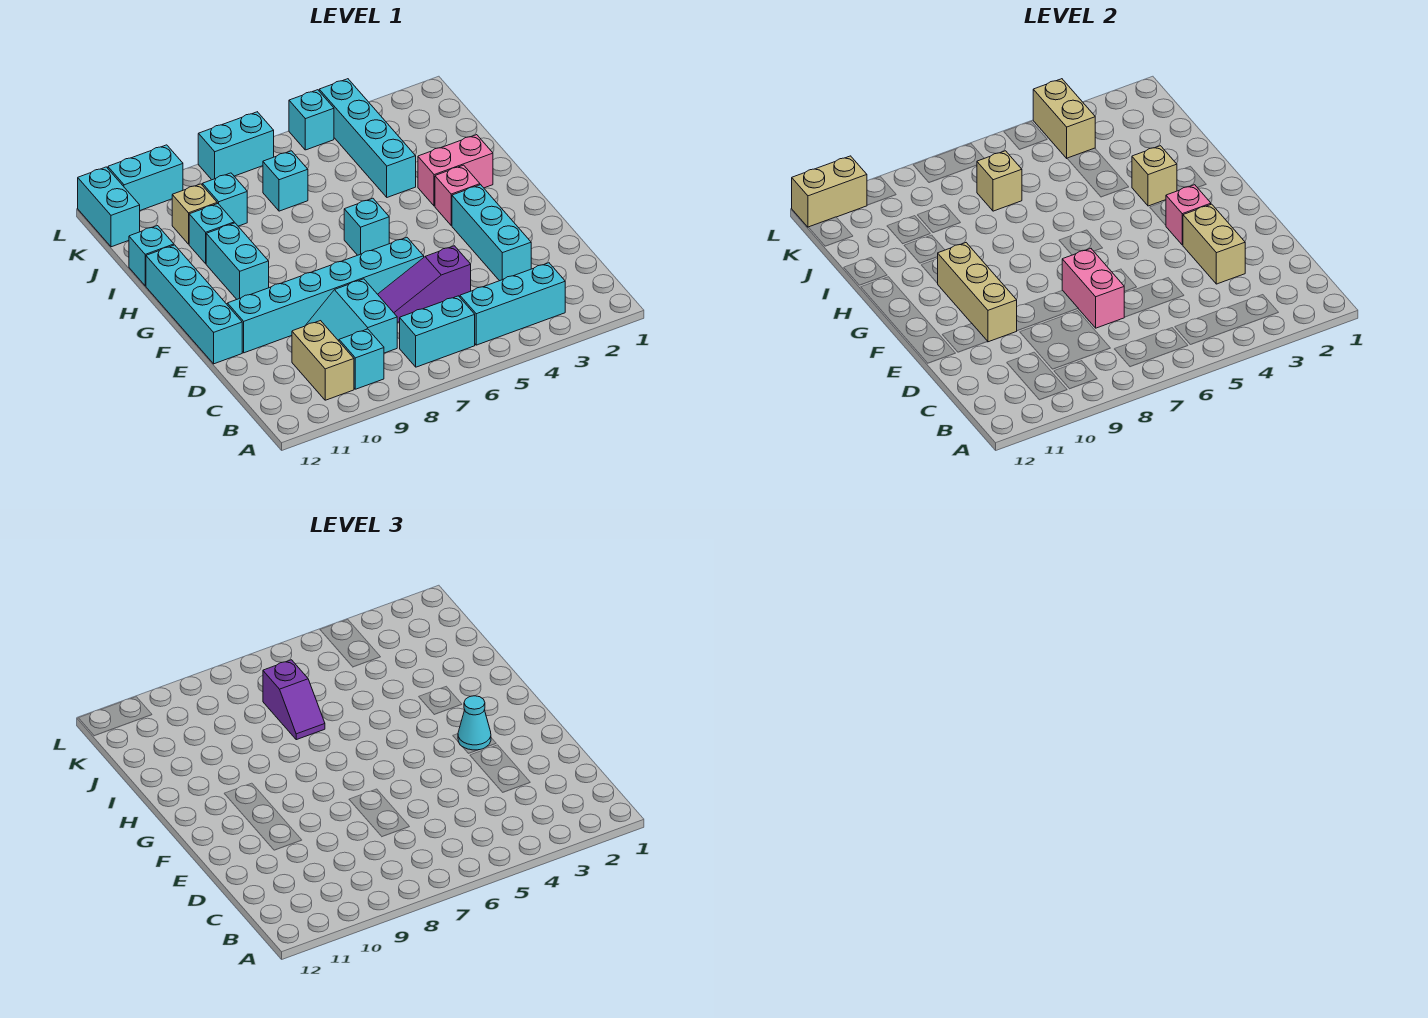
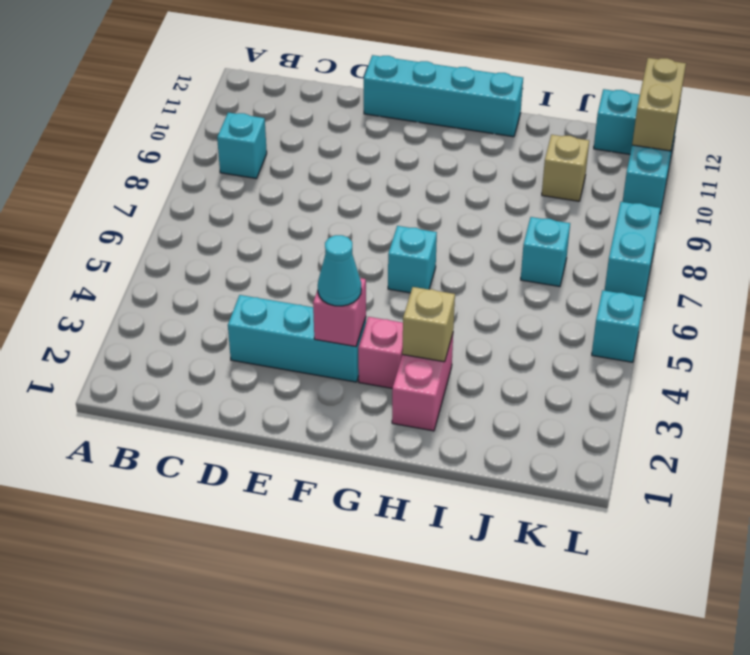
none -> cyan brick B3:B5 level 1
none -> cyan brick B6:B7 level 1
none -> tan brick B10:C10 level 1
none -> cyan slope C8:D9 level 1 top 8

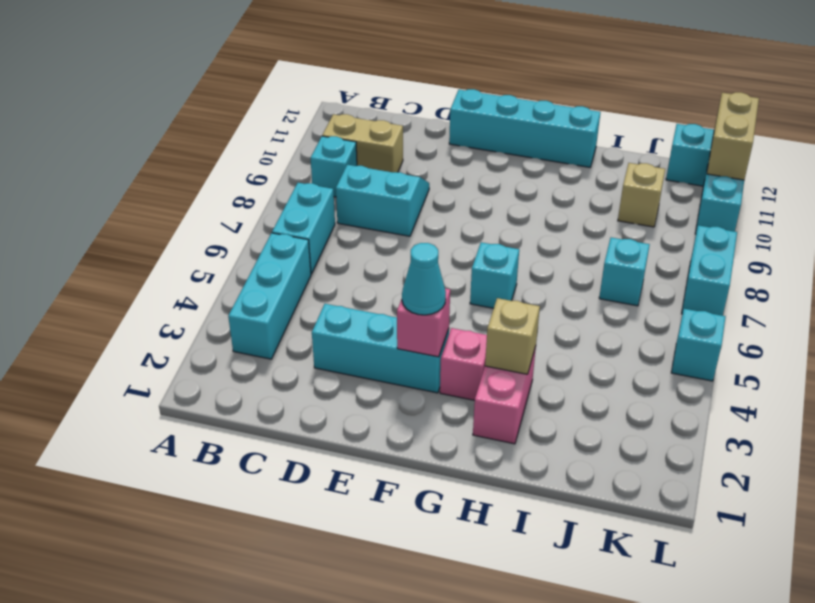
none -> purple slope D5:D7 level 1 top 5
none -> cyan brick E6:E11 level 1
none -> cyan brick G10:H10 level 1
none -> cyan brick I4:L4 level 1

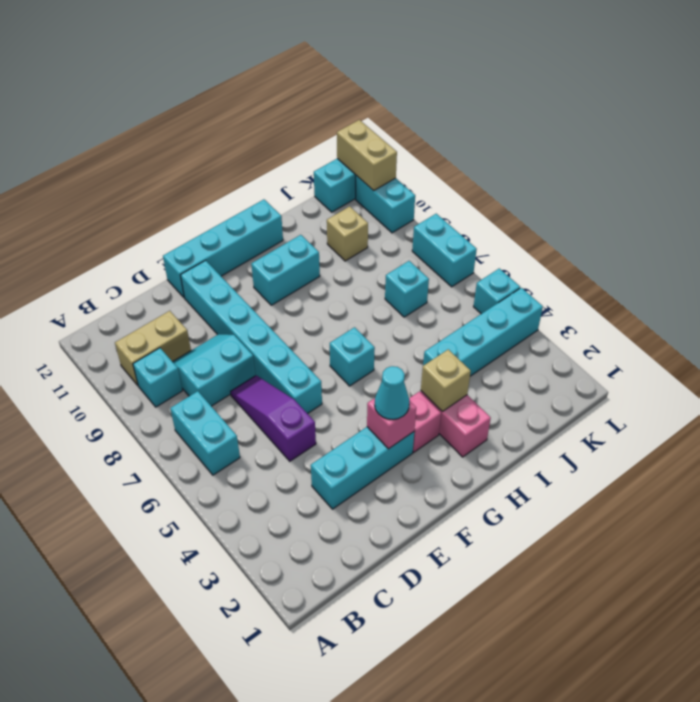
none -> cyan brick B3:B5 level 1
none -> cyan brick I10 level 1
none -> cyan brick I12 level 1
none -> cyan brick J9 level 1

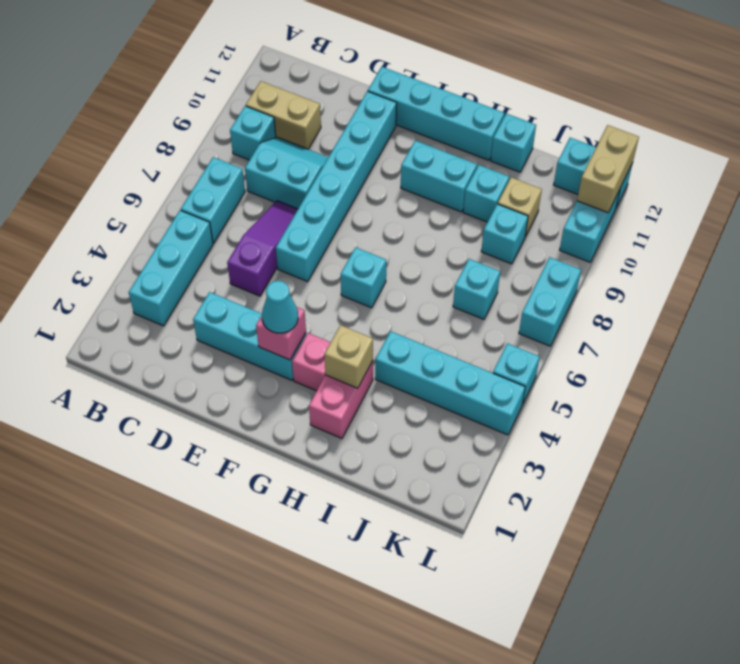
none -> tan brick D3:E3 level 2
none -> pink brick D7:E7 level 2
none -> tan brick E10:G10 level 2
none -> tan brick J7 level 2

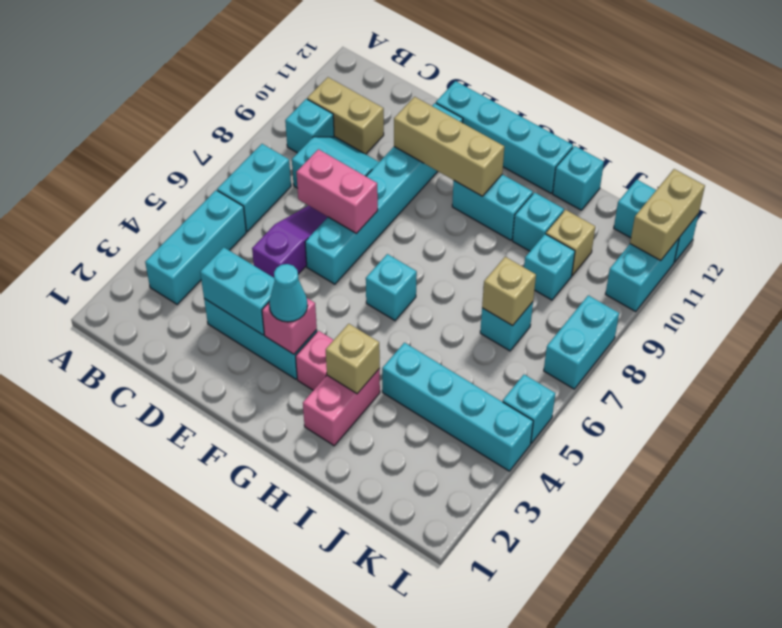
cyan brick D3:E3 level 2 -> tan brick D3:E3 level 2
none -> tan brick K4:L4 level 2
none -> purple slope I7:J7 level 3 top J

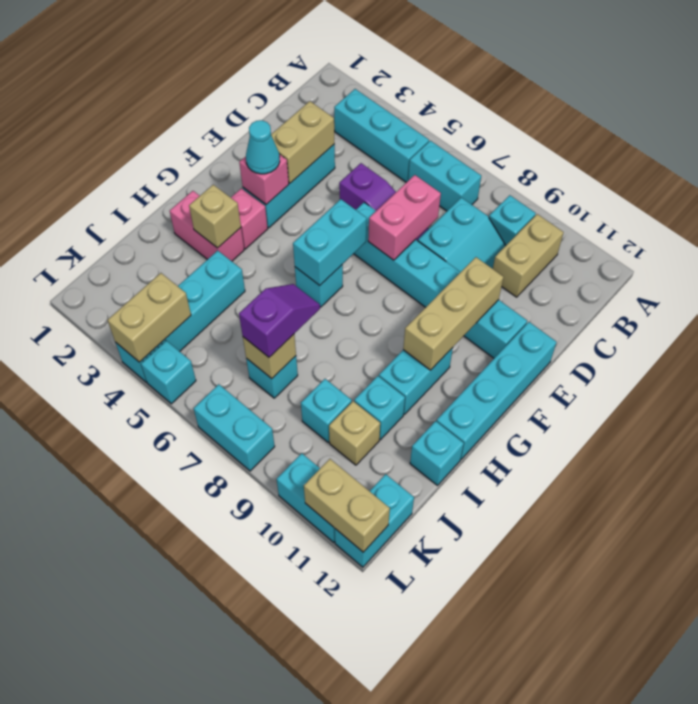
cyan brick F6:G6 level 2 -> none

